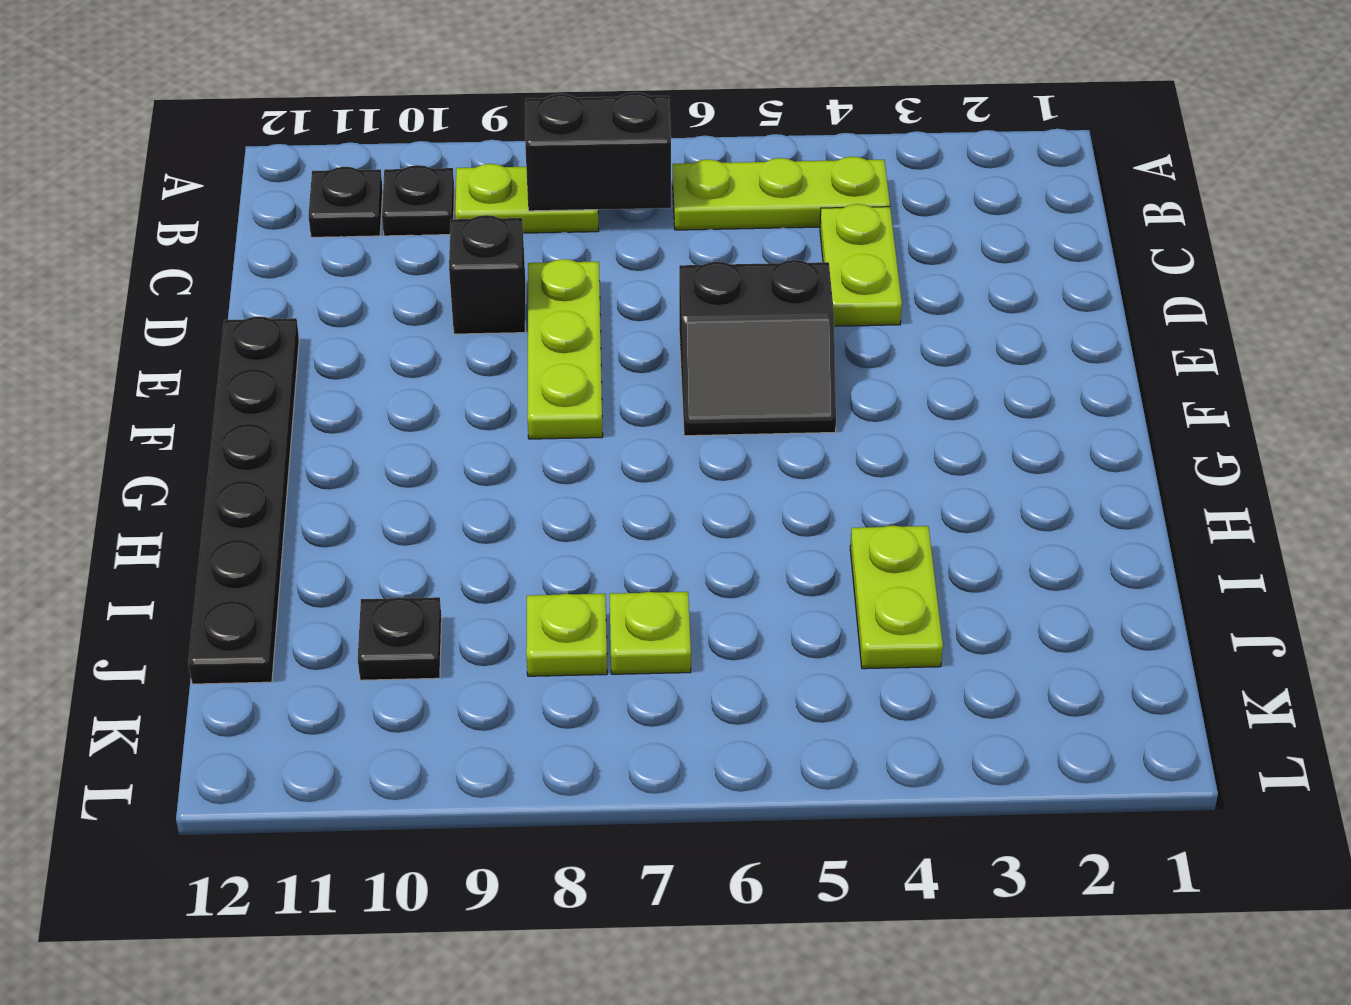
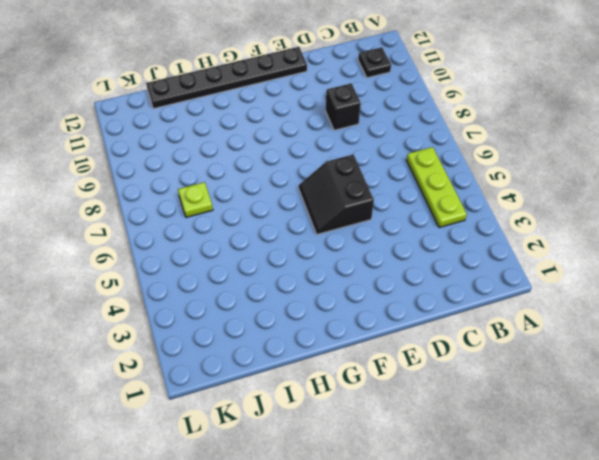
none -> lime plate B8:B9 level 1
none -> black plate B10 level 1
none -> lime plate C4:D4 level 1

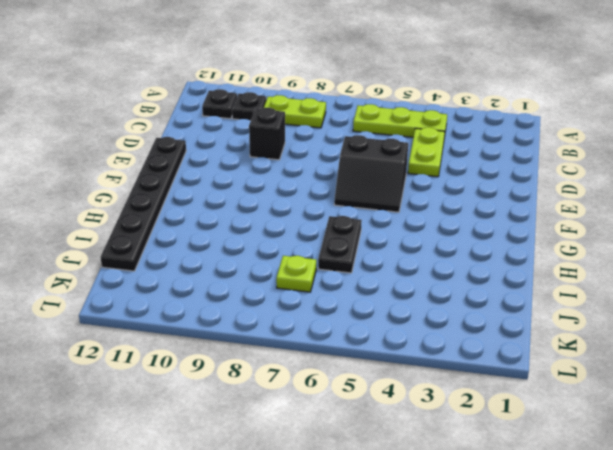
black plate H6:I6 level 1 -> none
none -> lime plate D8:F8 level 1
none -> lime plate I4:J4 level 1
none -> lime plate J8 level 1

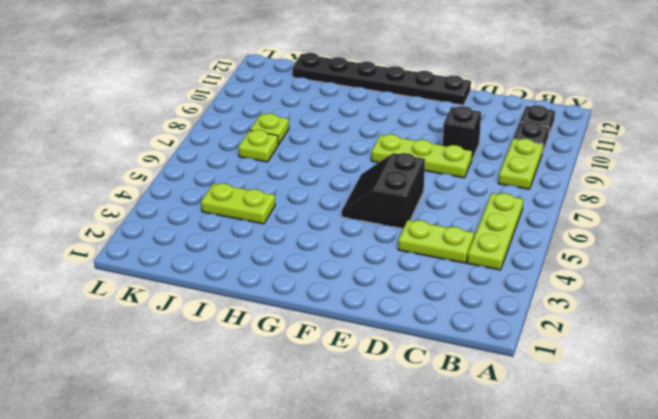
none -> black plate J10 level 1
none -> black brick B7:B8 level 2

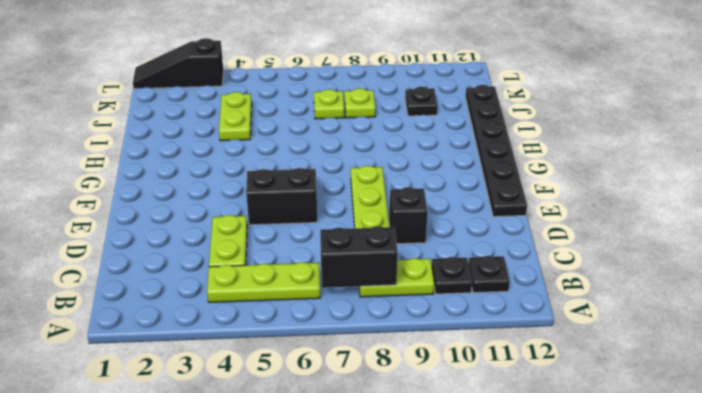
black slope L1:L3 level 1 top 3 -> none

